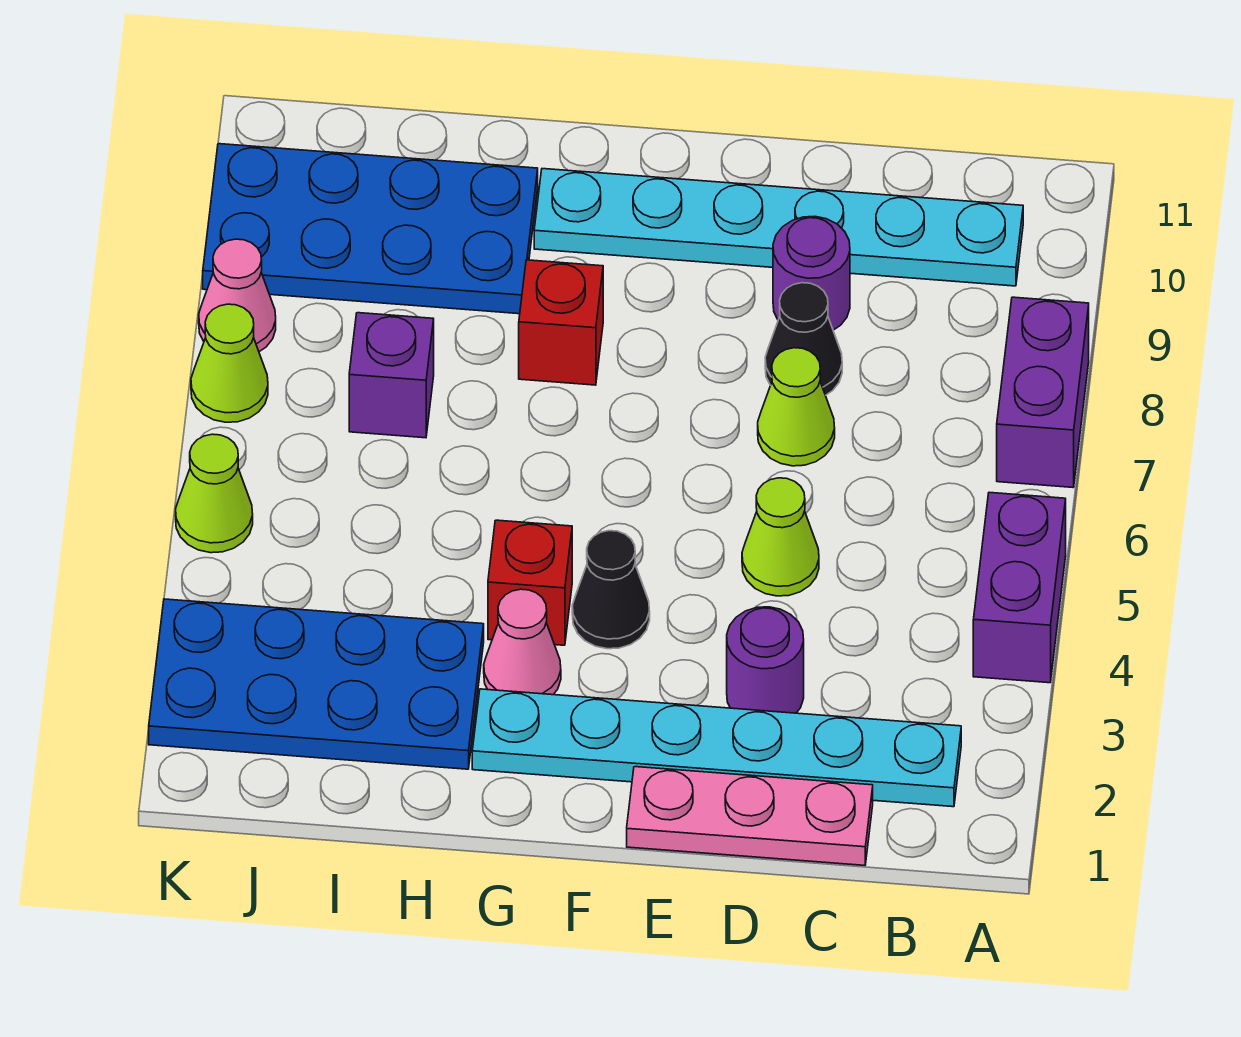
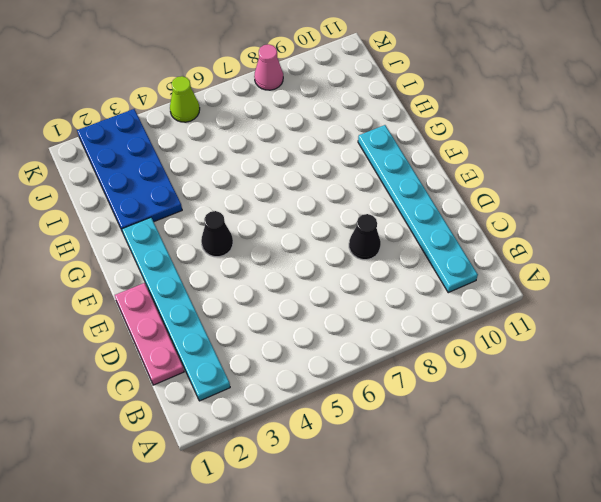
none -> purple brick A4:A5 level 1
none -> purple brick A7:A8 level 1
none -> purple round brick D3 level 1

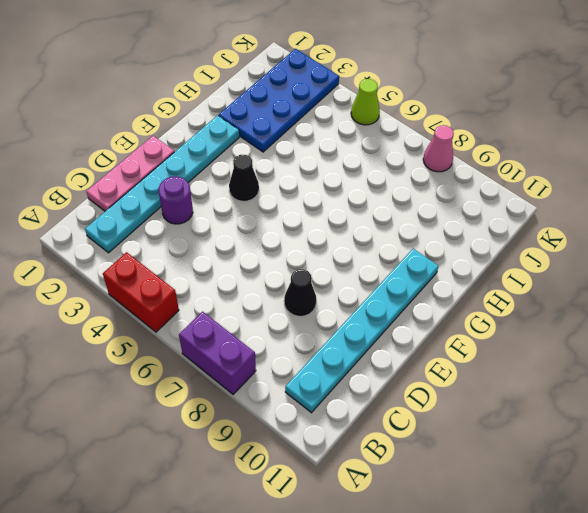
red brick A4:A5 level 1 -> purple brick A4:A5 level 1
none -> lime cone D5 level 1
none -> lime cone D7 level 1
none -> purple round brick D9 level 1

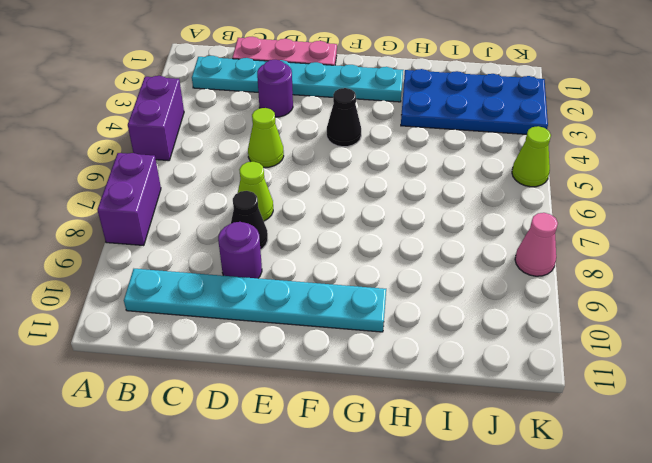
none -> pink cone G3 level 1
none -> red brick G4 level 1
none -> red brick G8 level 1

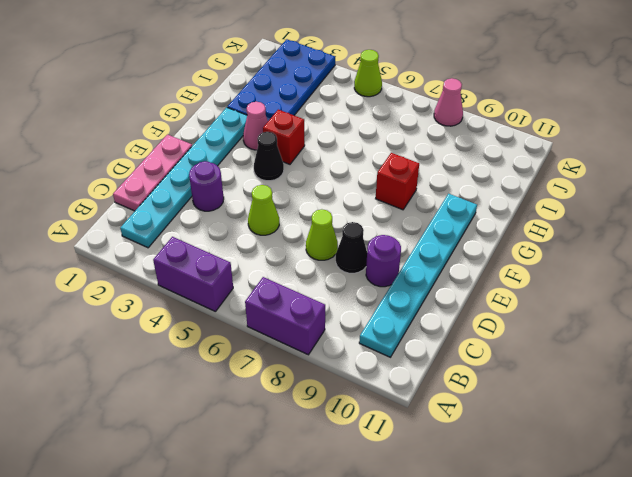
none -> blue plate H9:K10 level 1
none -> purple brick I7 level 1
none -> lime cone K7 level 1

